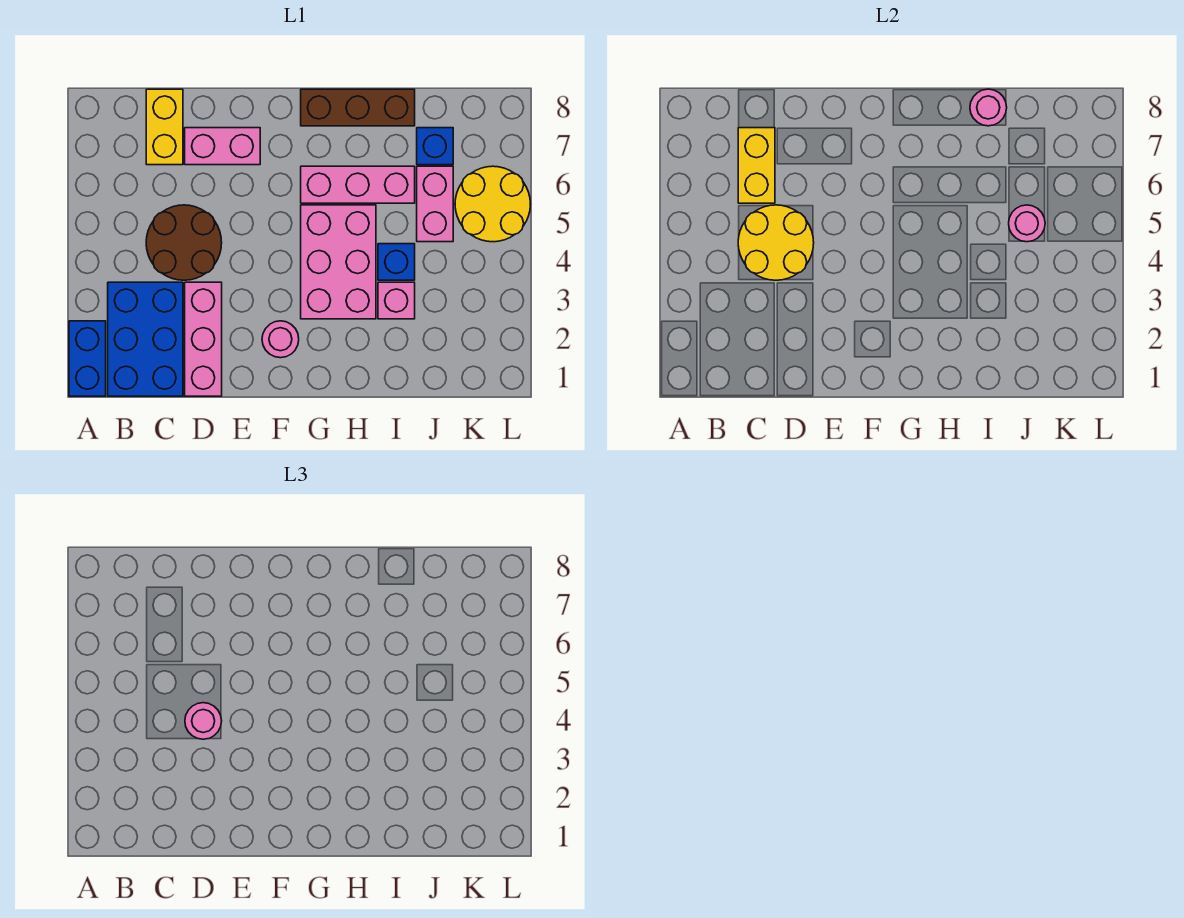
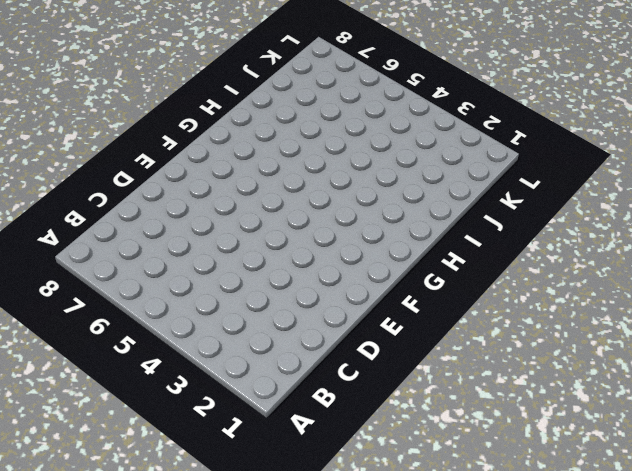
none -> blue brick A1:A2 level 1
none -> blue brick B1:C3 level 1
none -> brown round brick C4:D5 level 1

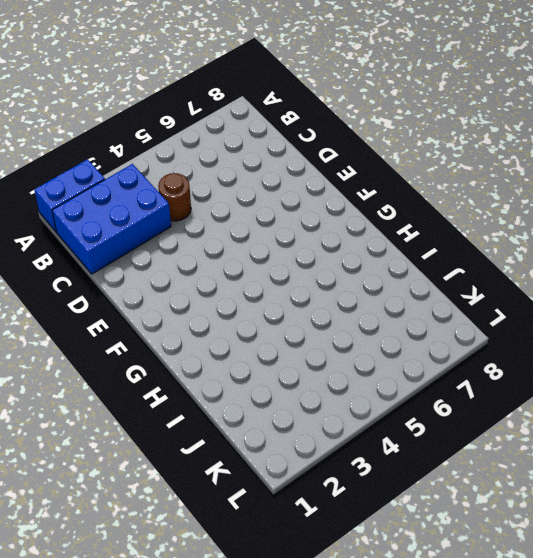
brown round brick C4 level 1 -> brown round brick C4:D5 level 1
none -> yellow brick C7:C8 level 1
none -> pink brick D1:D3 level 1
none -> pink brick D7:E7 level 1

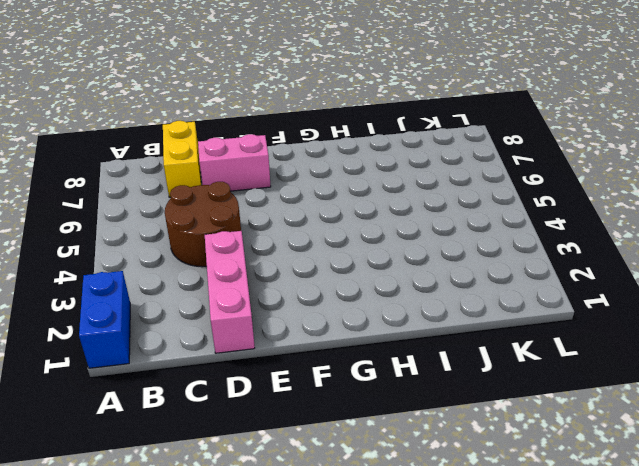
none -> blue brick B1:C3 level 1
none -> pink round brick F2 level 1
none -> pink brick G3:H5 level 1

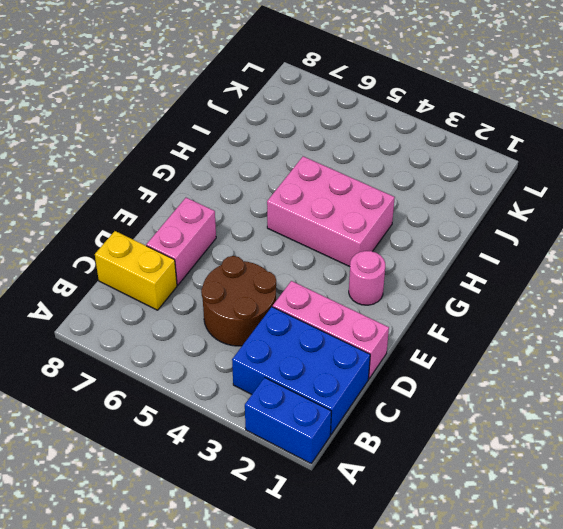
none -> pink brick G6:I6 level 1
none -> brown brick G8:I8 level 1
none -> pink brick I3 level 1

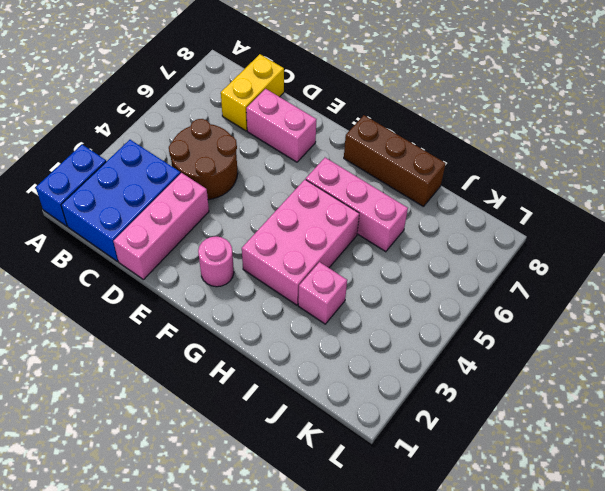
none -> blue brick I4 level 1
none -> pink brick J5:J6 level 1
none -> blue brick J7 level 1

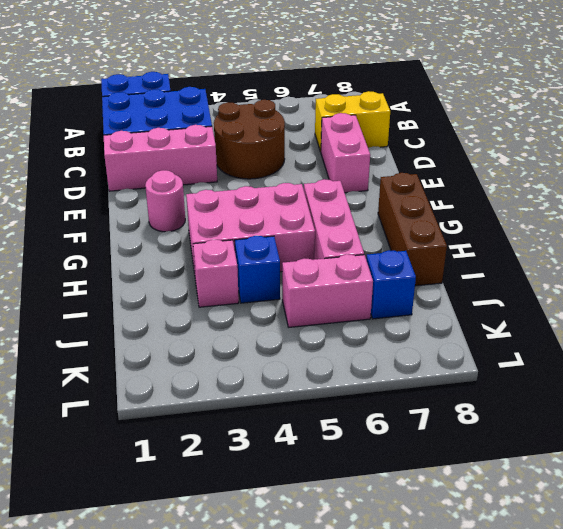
none -> yellow round brick K5:L6 level 1
none -> yellow round brick C4:D5 level 2
none -> yellow brick C6:C7 level 2

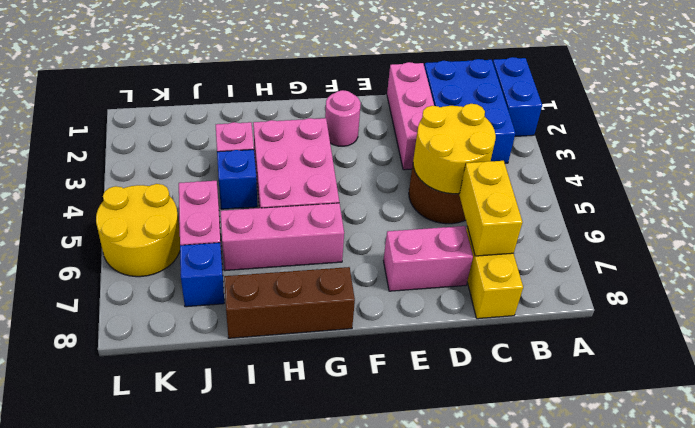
none -> pink round brick I8 level 2
none -> pink round brick J5 level 2
none -> pink round brick D4 level 3

